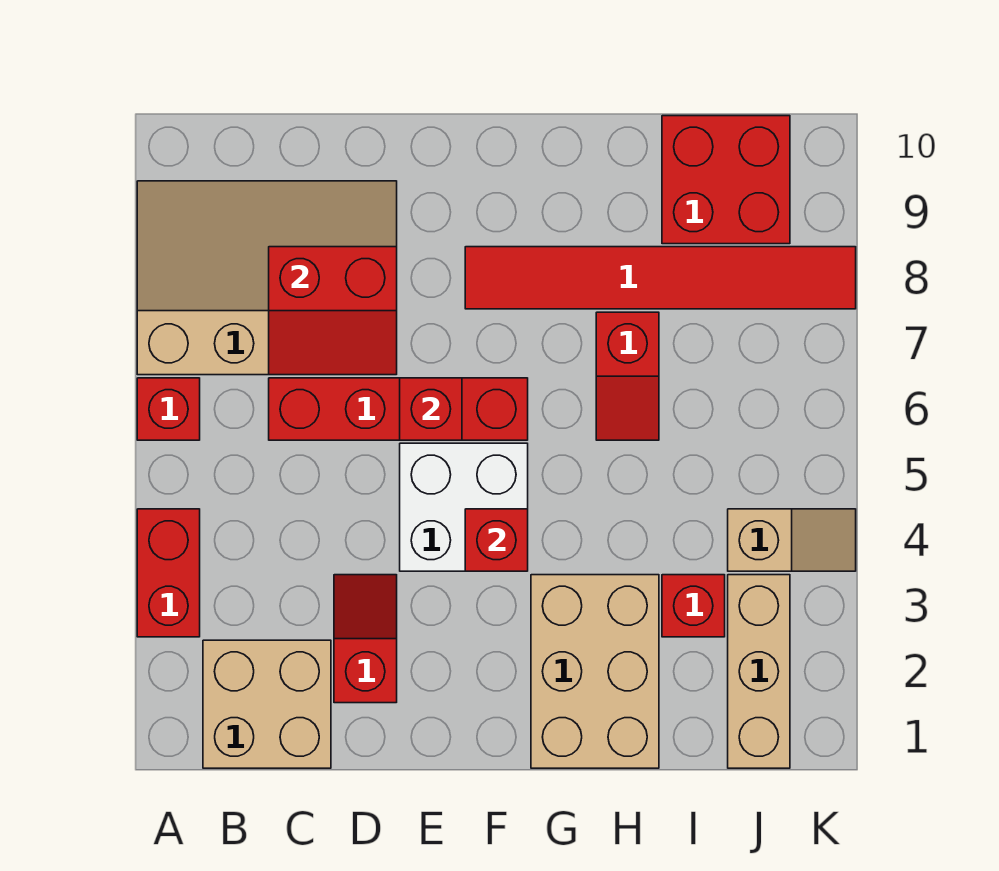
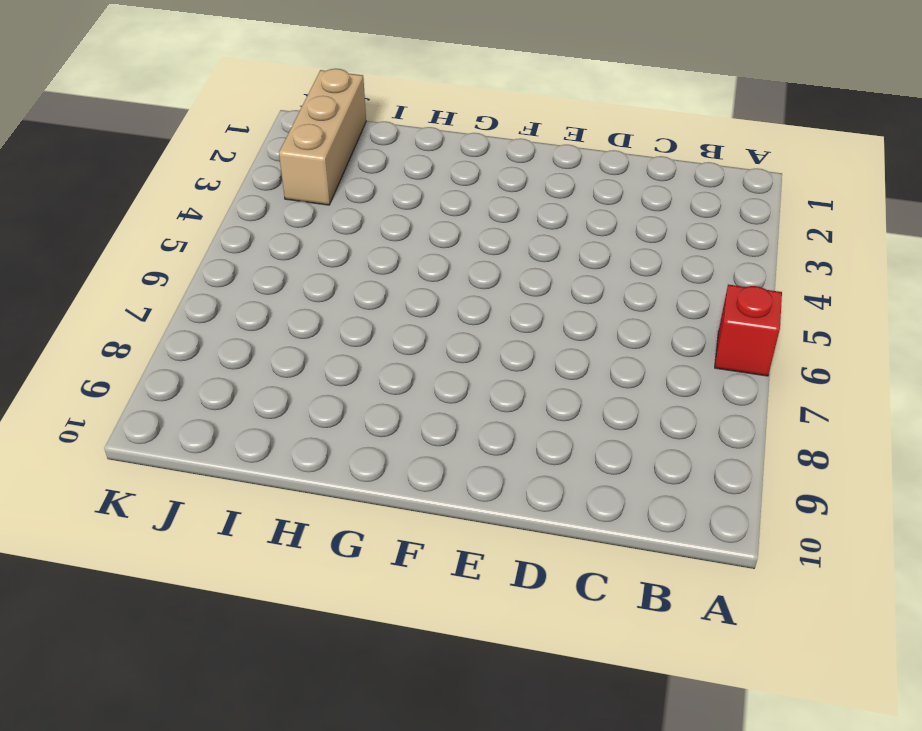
none -> red brick A3:A4 level 1
none -> tan slope A7:D9 level 1 top 7
none -> tan brick B1:C2 level 1

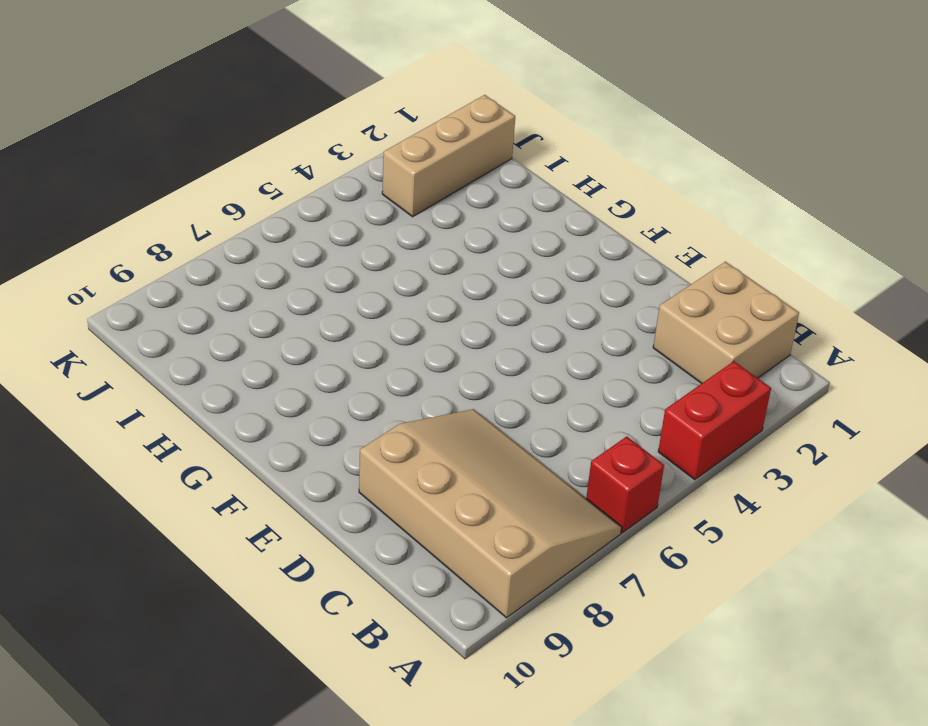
tan slope A7:D9 level 1 top 9 -> tan slope A7:D9 level 1 top 7
none -> red brick C6:F6 level 1
none -> red slope D2:D3 level 1 top 2
none -> white brick E4:F5 level 1

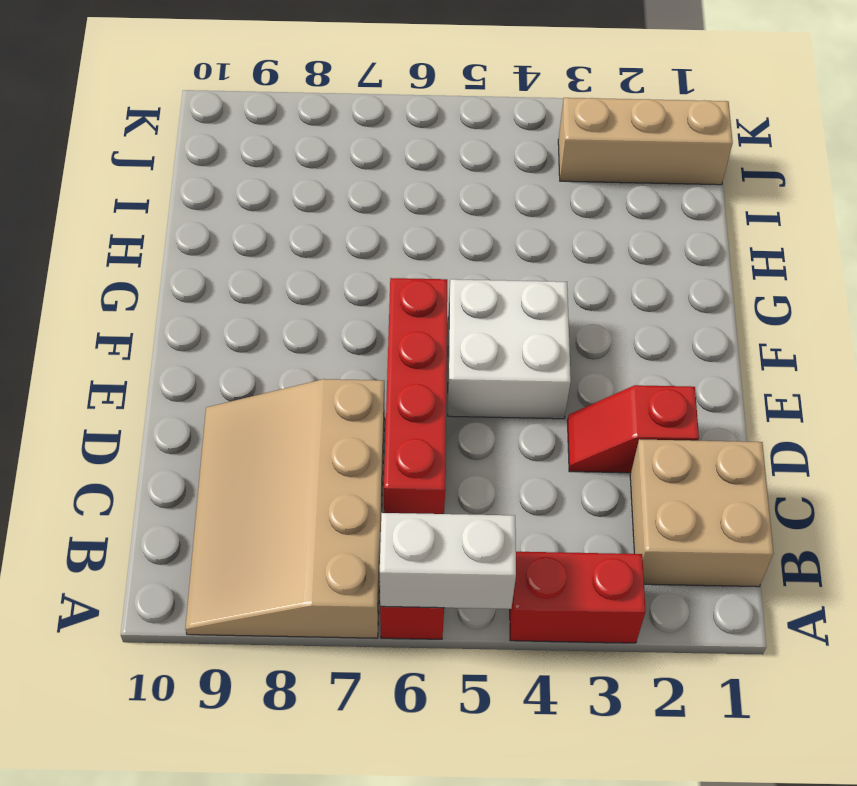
white brick A5:A6 level 2 -> none
none -> red tile F8:K8 level 1
none -> tan brick G1:H3 level 1
none -> red slope H6:H7 level 1 top 7

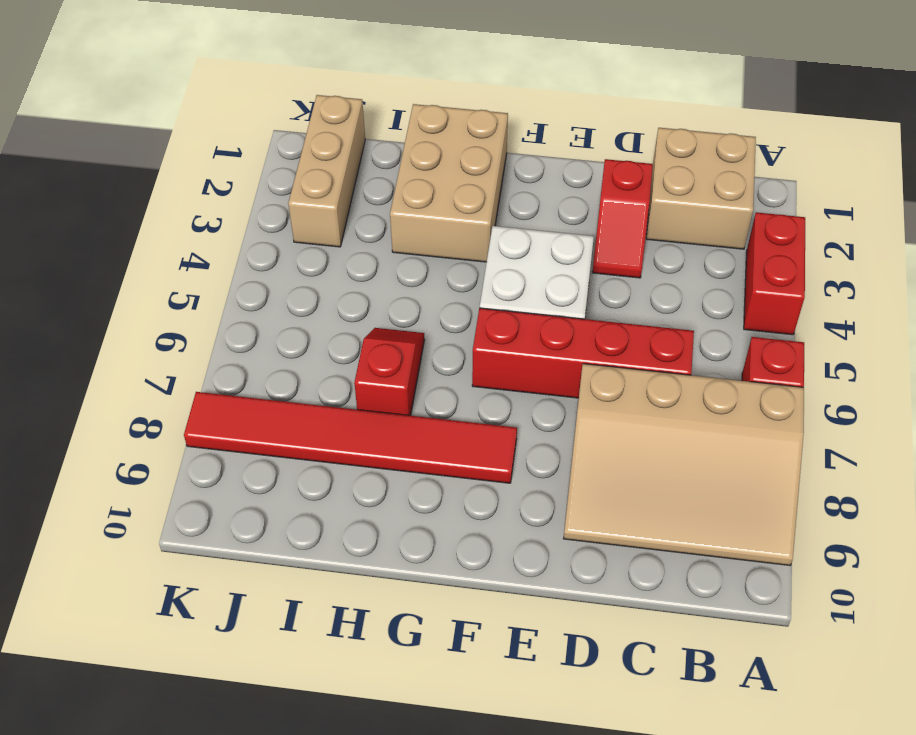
none -> red brick I3 level 1
none -> red brick I9:J10 level 1
none -> tan slope J4:K4 level 1 top J

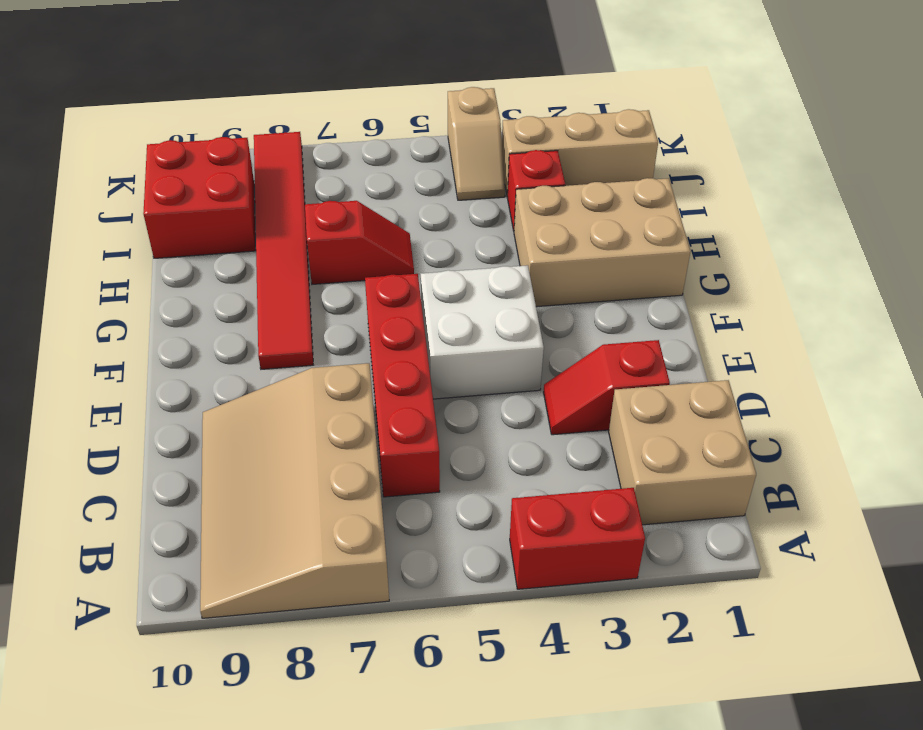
tan slope J4:K4 level 1 top K -> tan slope J4:K4 level 1 top J
none -> red brick A6 level 1
none -> red slope C7:D8 level 2 top 8
none -> red brick E6 level 2

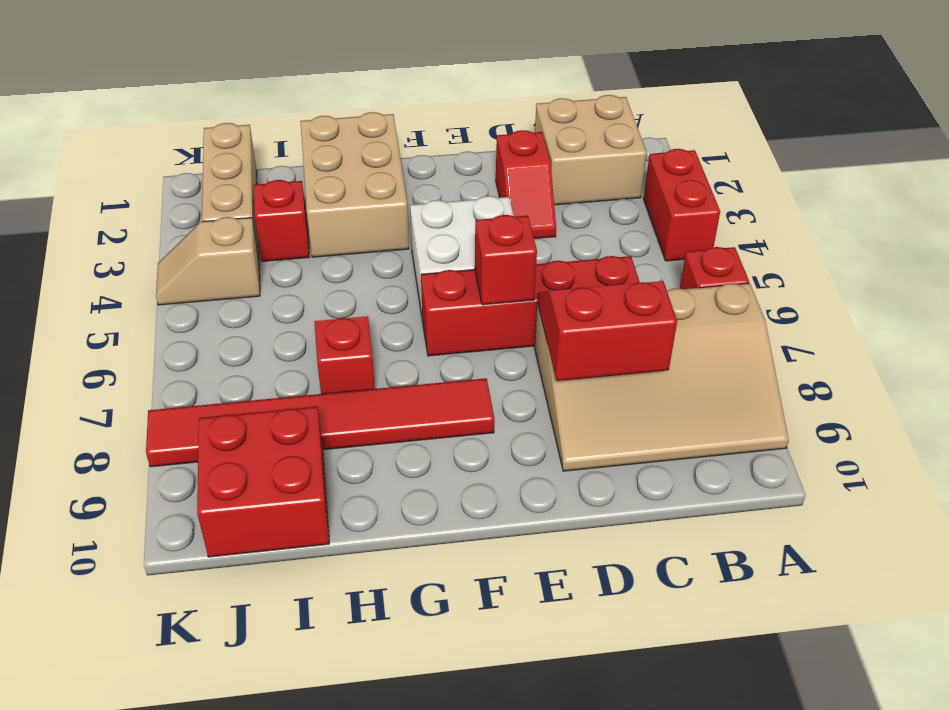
none -> red brick F4 level 2

